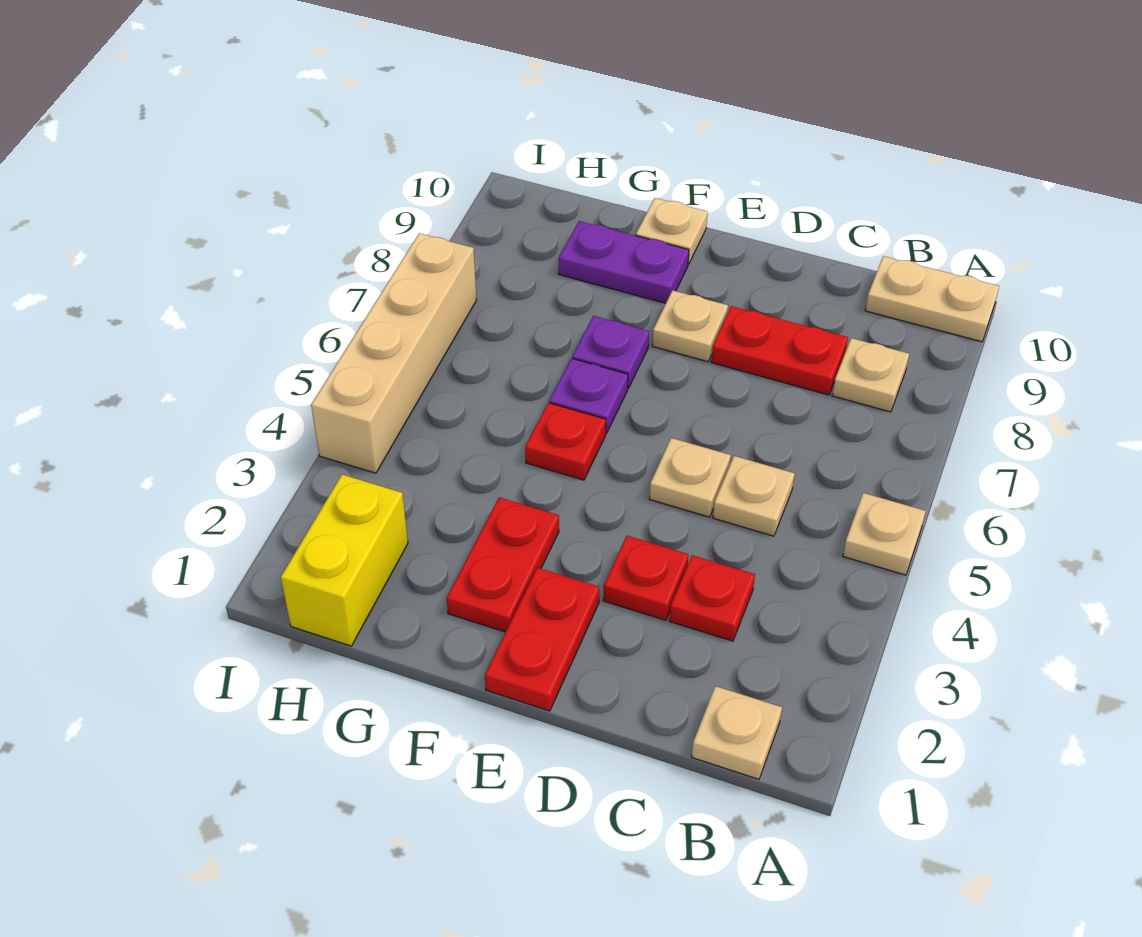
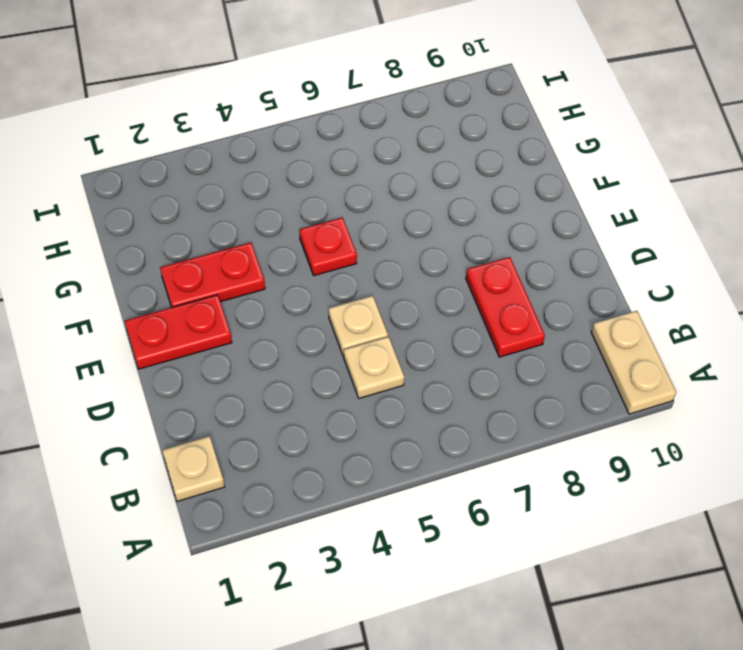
none -> tan plate A5 level 1
none -> tan plate B8 level 1
none -> red plate C3 level 1

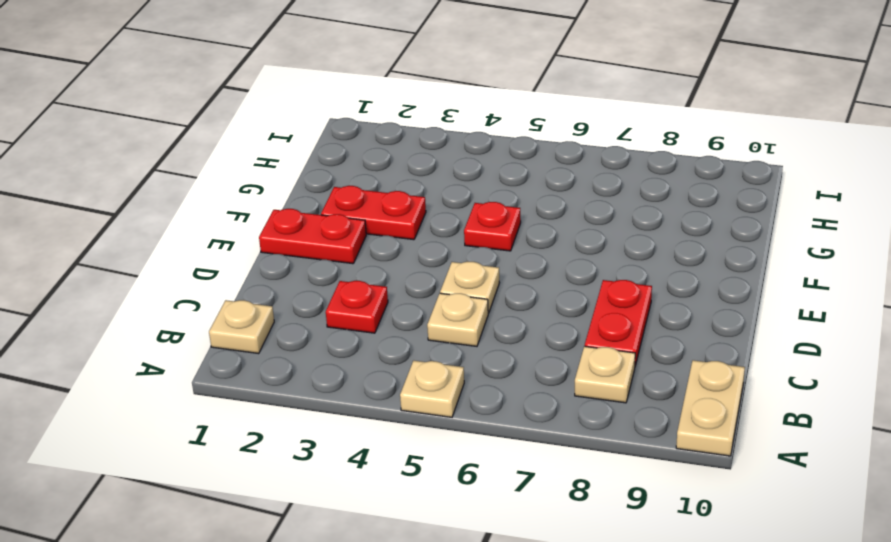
none -> red plate D3 level 1
none -> tan plate E8 level 1
none -> purple plate F6 level 1

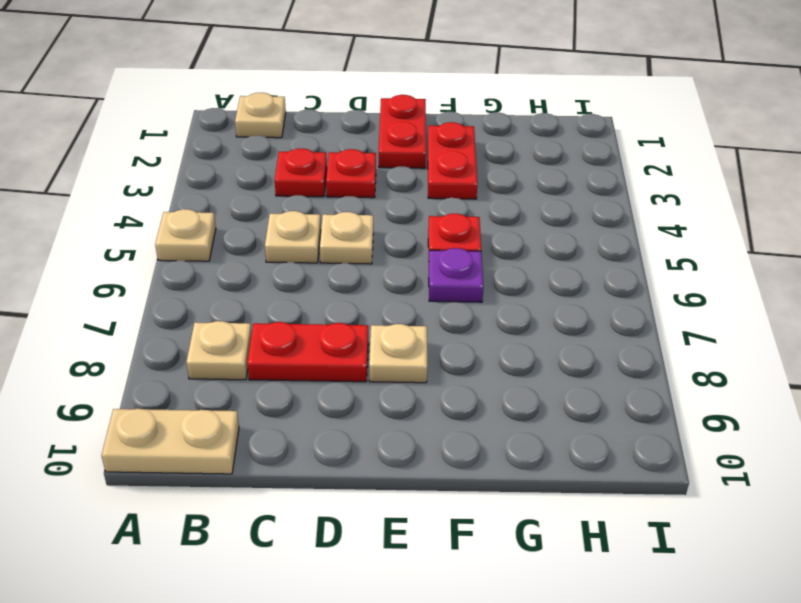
none -> purple plate F7 level 1
none -> purple plate F9:G9 level 1
none -> tan plate F10 level 1

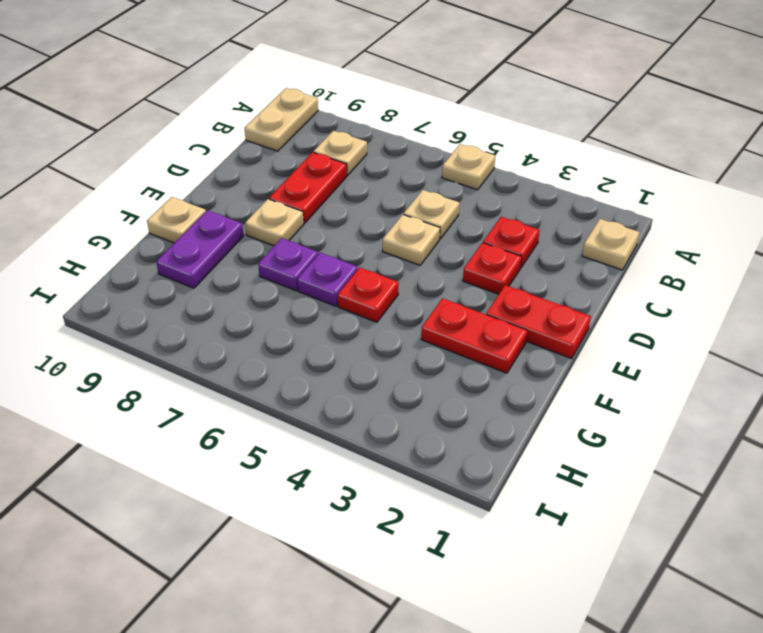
none -> yellow brick H1:H2 level 1
none -> tan brick I4:I7 level 1

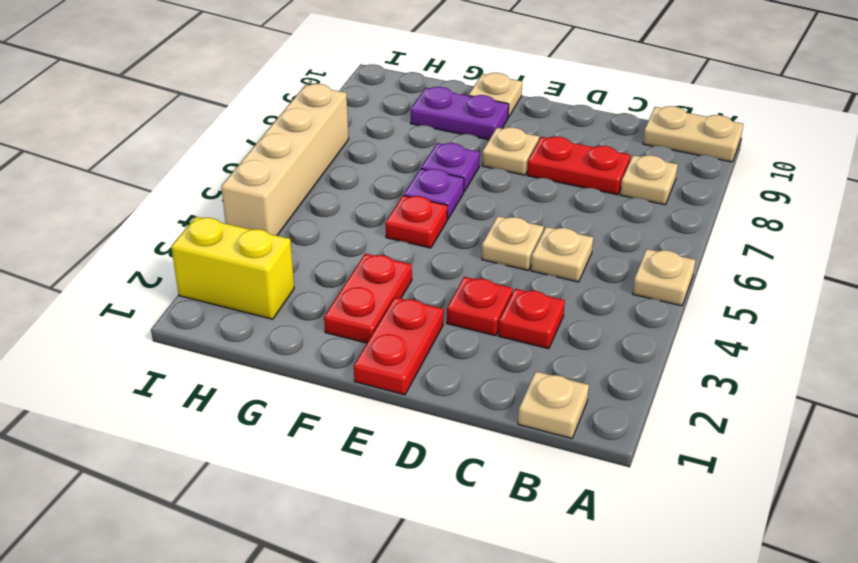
yellow brick H2:I2 level 1 -> yellow brick H1:H2 level 1

